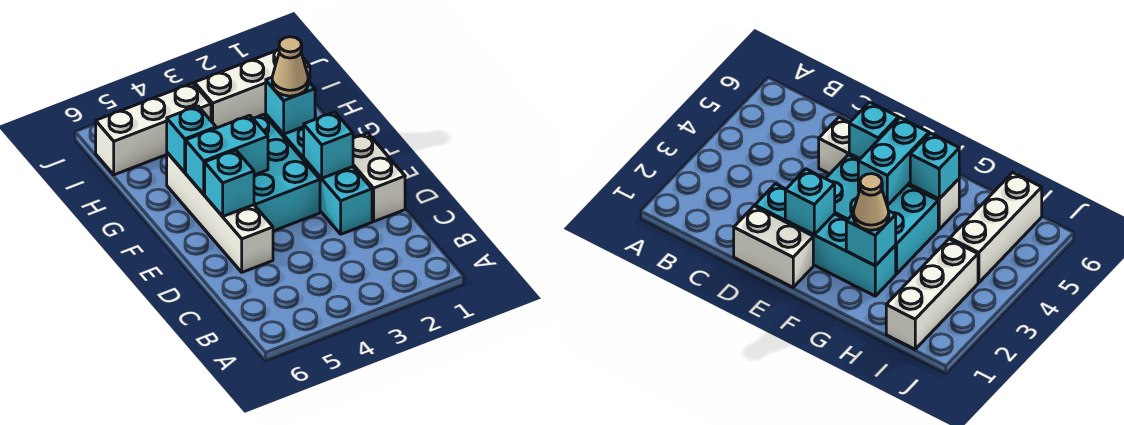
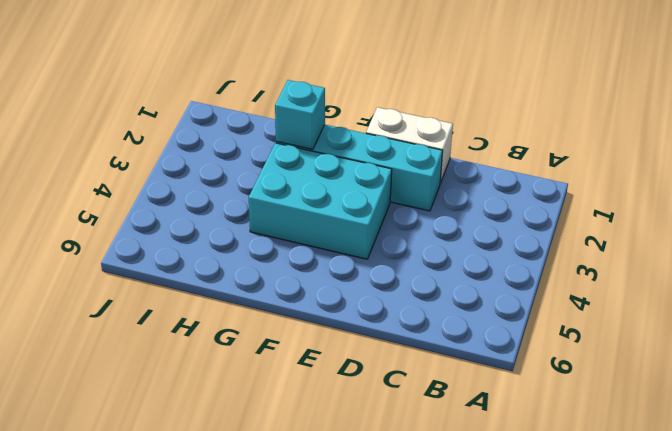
none -> white brick D5:G5 level 1
none -> white brick I1:I3 level 1
none -> white brick I4:I6 level 1

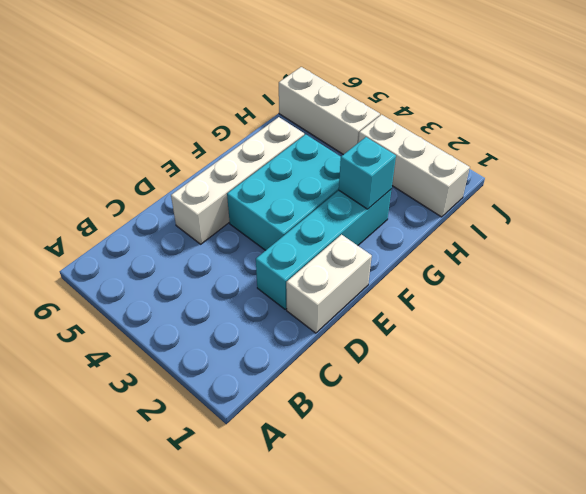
none -> cyan brick E2 level 2
none -> cyan brick E5 level 2
none -> cyan brick F4:F5 level 2

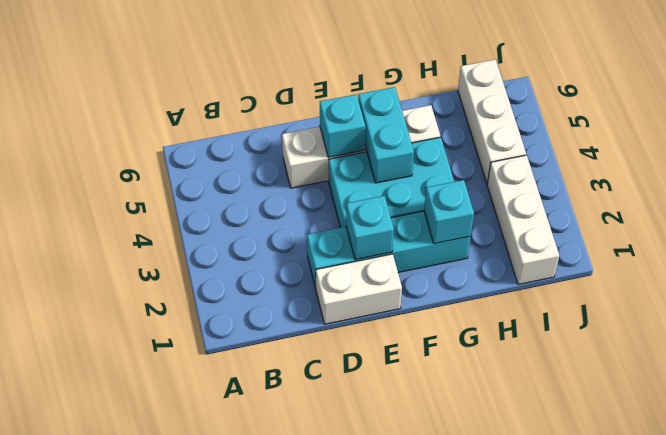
none -> cyan brick G5 level 2
none -> tan cone G2 level 3

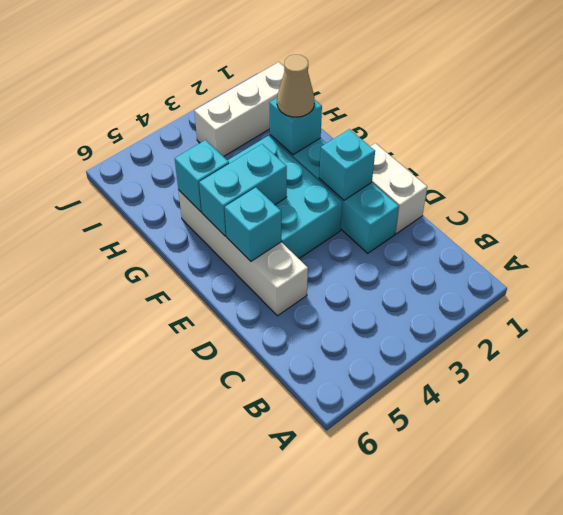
none -> white brick I4:I6 level 1

